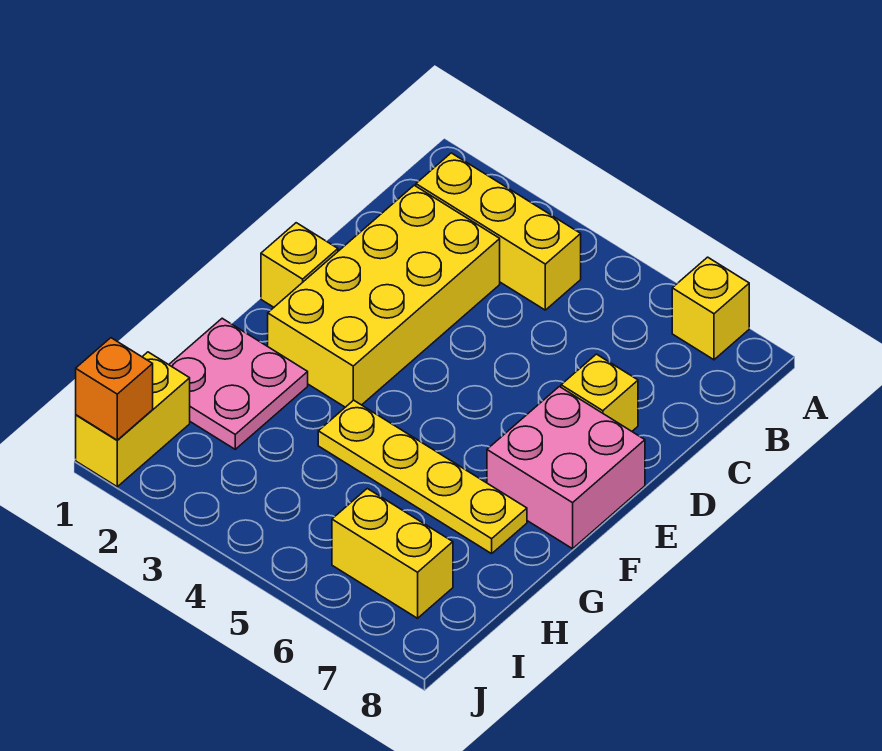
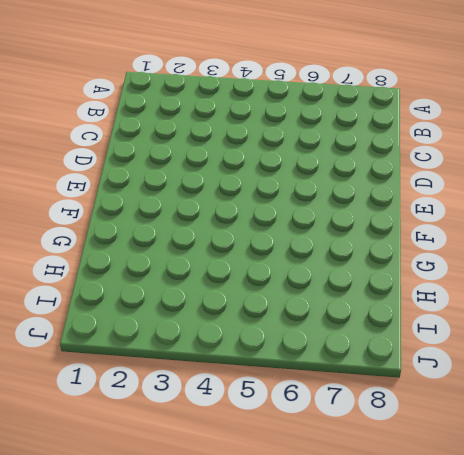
none -> yellow brick A7 level 1
none -> yellow brick B2:B4 level 1

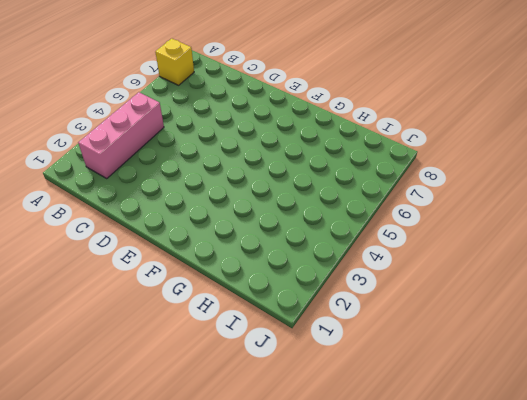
pink brick B2:B4 level 1 -> yellow brick B2:B4 level 1
none -> yellow brick C2:F3 level 1
none -> yellow brick D7 level 1

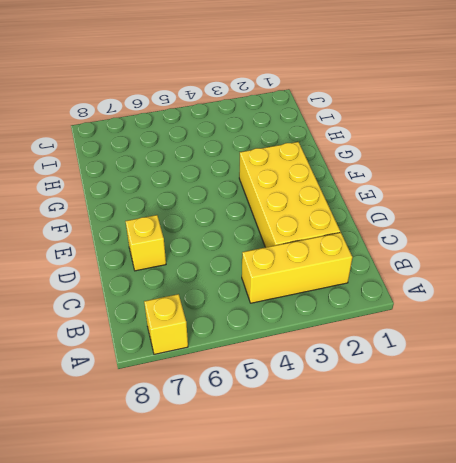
none -> yellow brick E1 level 1
none -> pink brick E7:F8 level 1

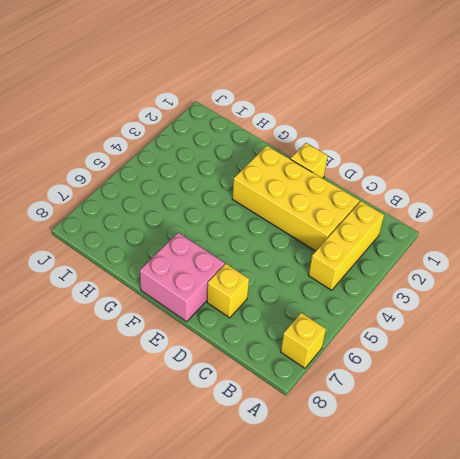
none -> pink plate G1:H2 level 1
none -> yellow plate G4:G7 level 1

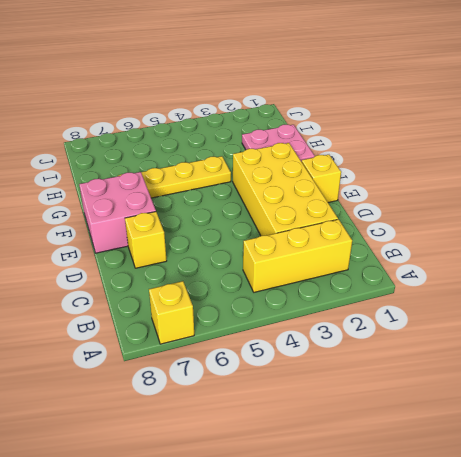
none -> yellow brick I1:J1 level 1
none -> yellow brick I6:I7 level 1

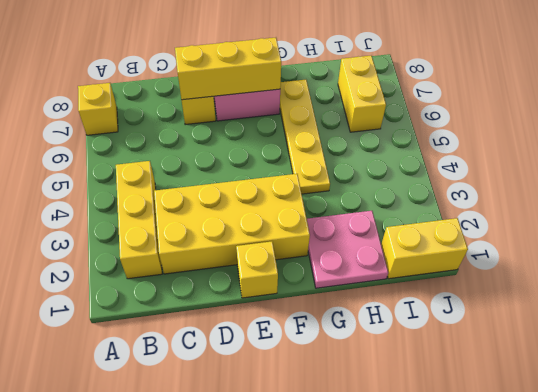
yellow brick D7:F7 level 2 -> none
none -> orange brick J1 level 2

